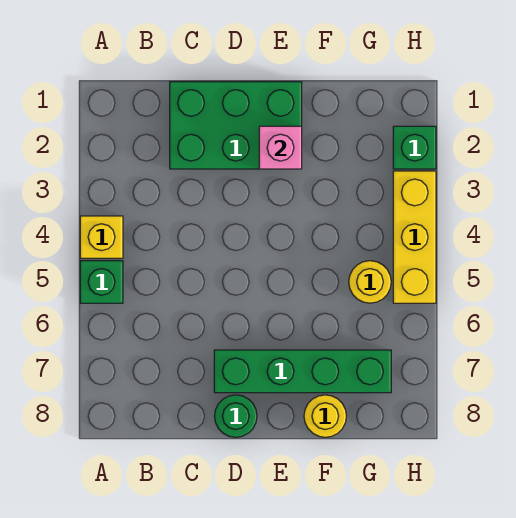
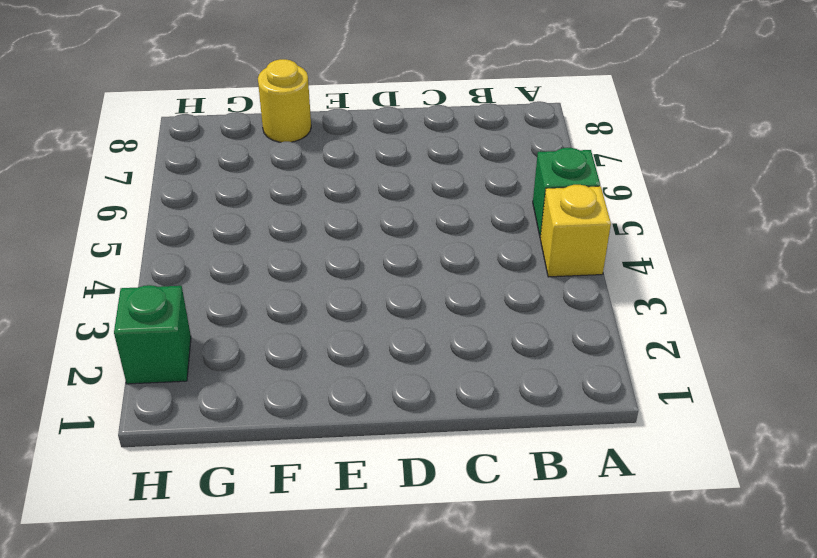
none -> green brick C1:E2 level 1
none -> green brick D7:G7 level 1

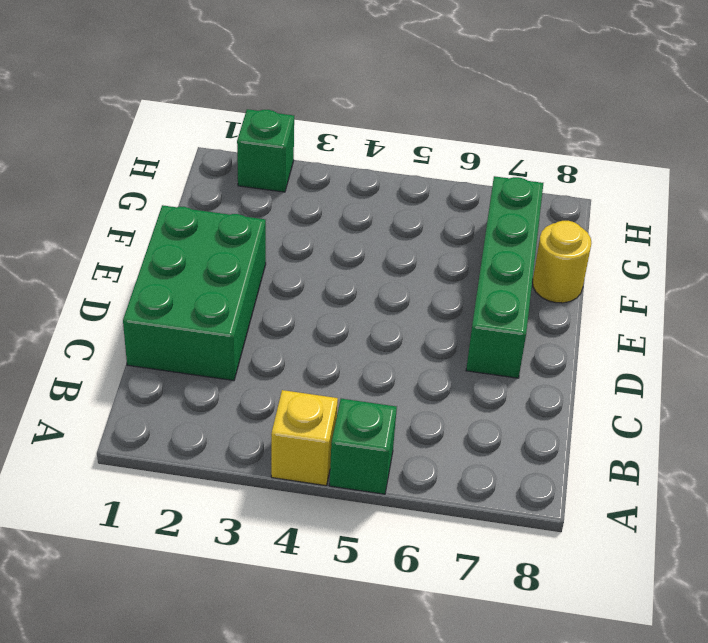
none -> green round brick D8 level 1
none -> yellow round brick G5 level 1

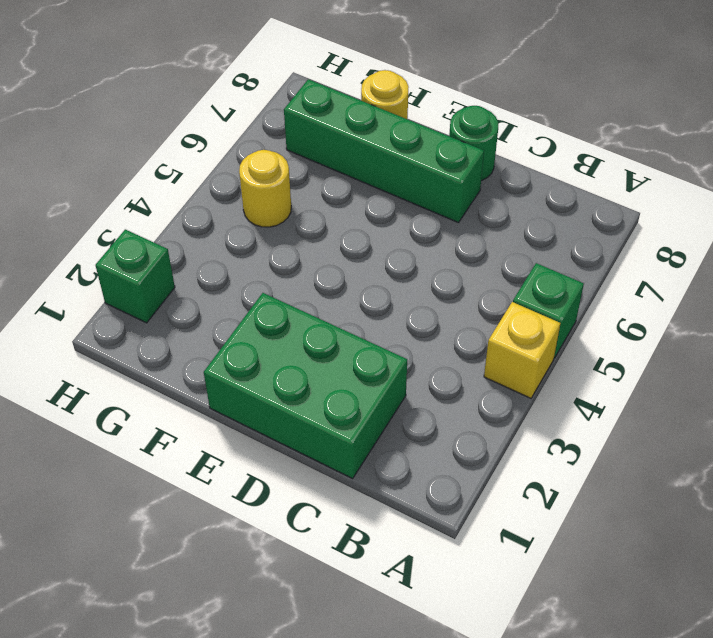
none -> yellow brick H3:H5 level 1
none -> pink brick E2 level 2

